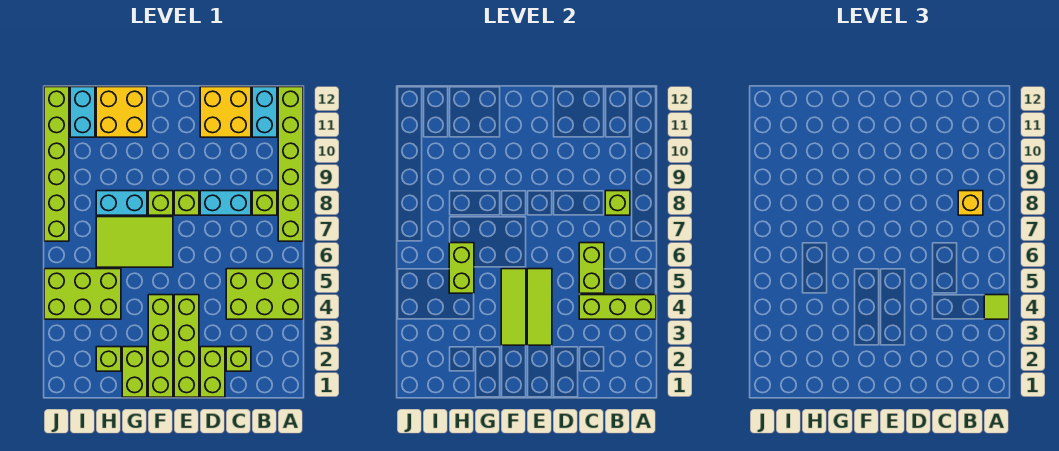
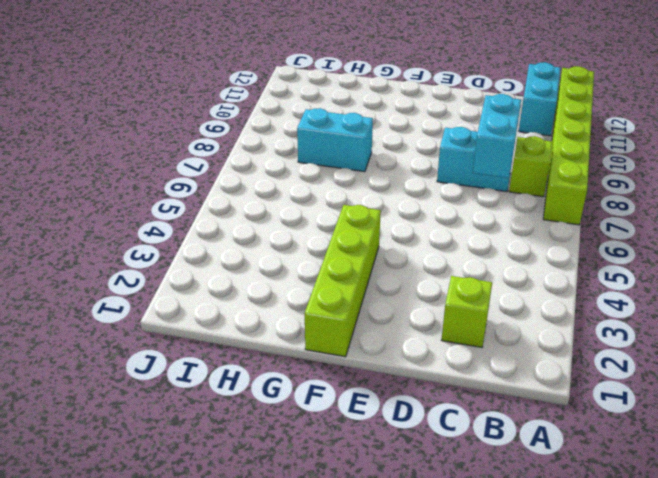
cyan brick C7:C8 level 2 -> cyan brick I11:I12 level 1
none -> lime brick A4:C5 level 1
none -> yellow brick C11:D12 level 1
none -> lime brick D1:D2 level 1

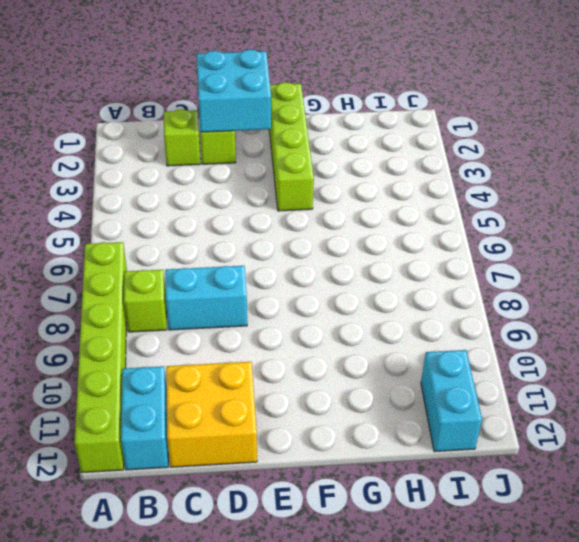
cyan brick D1:E2 level 2 -> none
none -> lime brick A4:C5 level 1
none -> lime brick E1:E4 level 1
none -> lime brick E8 level 1

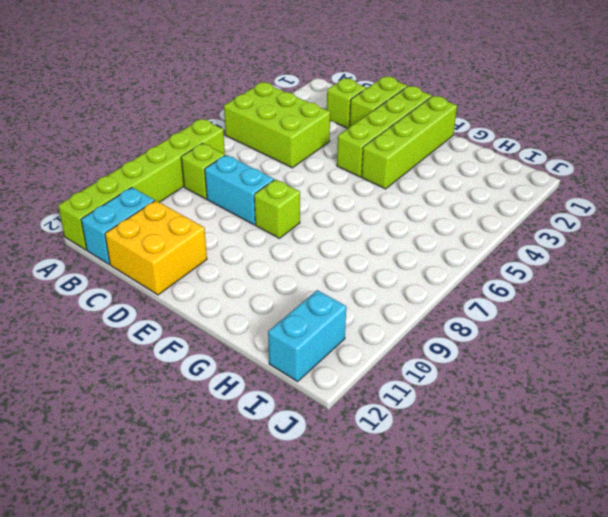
none -> lime tile F6:H7 level 1
none -> lime brick F8 level 1
none -> lime brick G1:G2 level 1

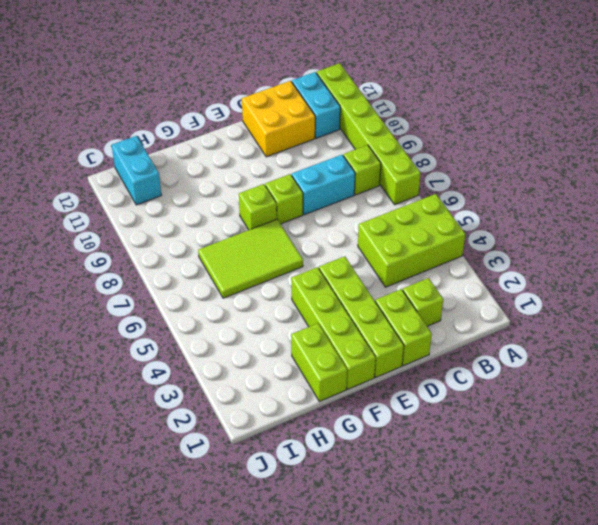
none -> cyan brick G8:H8 level 1
none -> yellow brick G11:H12 level 1
none -> lime brick H2 level 1

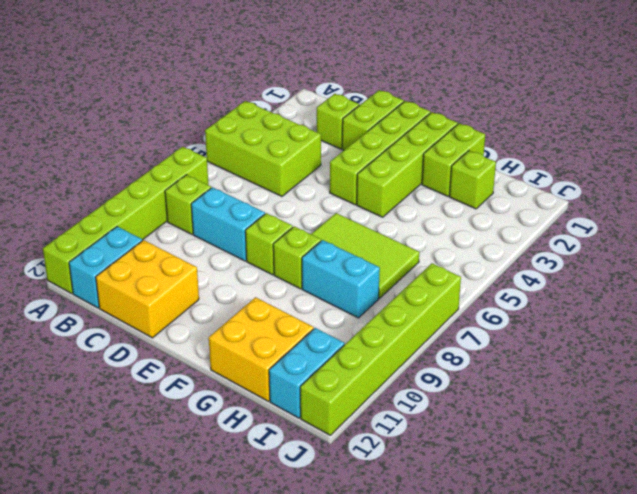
none -> lime brick H4:J5 level 1
none -> lime brick A4:C4 level 2
none -> lime brick B8 level 2

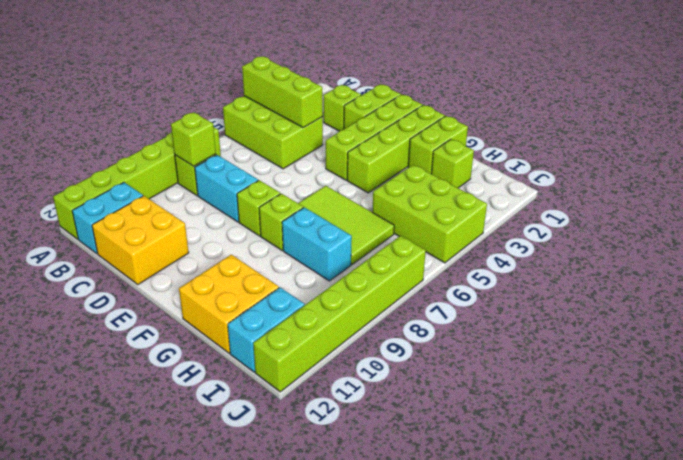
none -> lime brick C5:C6 level 2
none -> lime tile E3:E5 level 2
none -> lime tile F3:F5 level 2

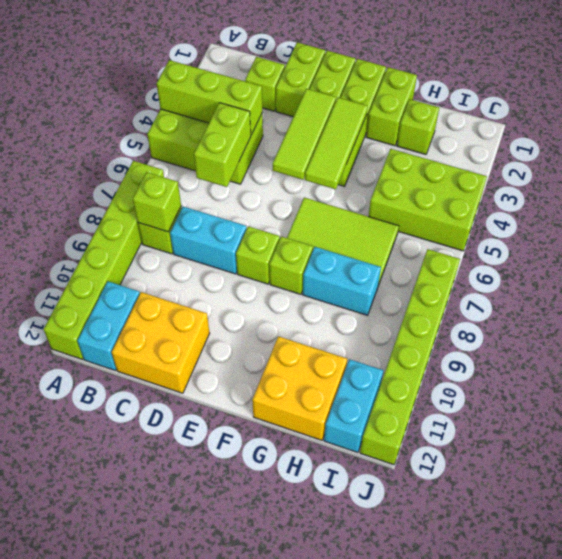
none -> lime brick H5:H6 level 2
none -> lime tile A4 level 3
none -> yellow brick B8 level 3

